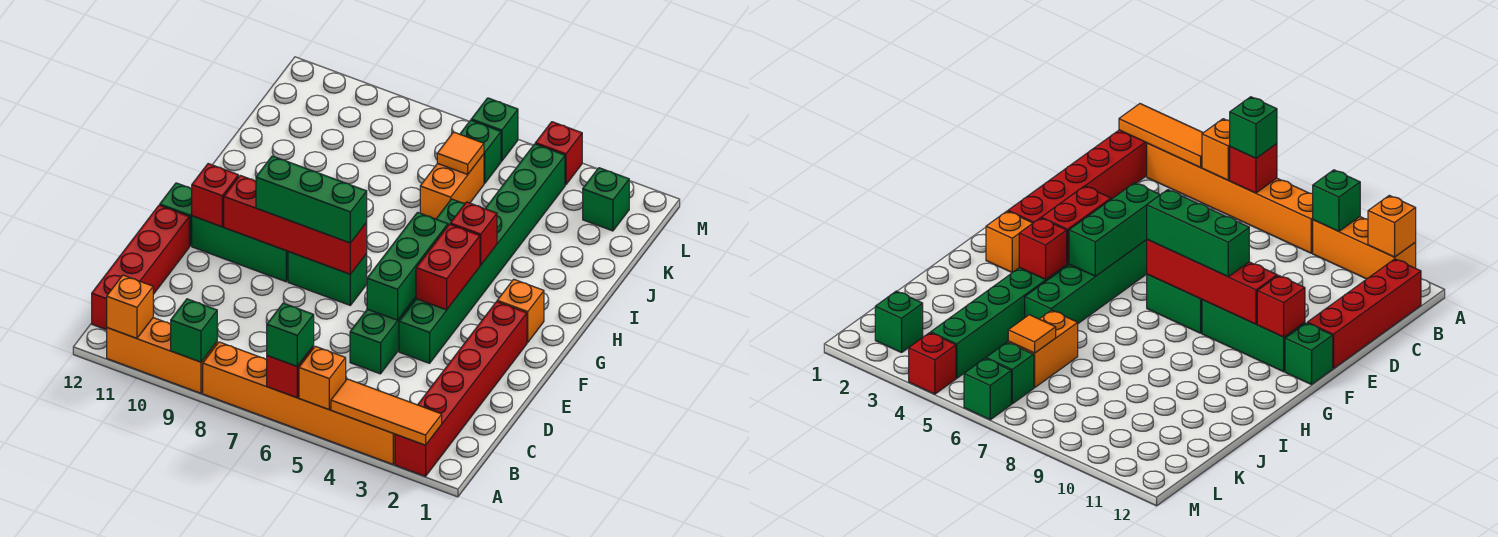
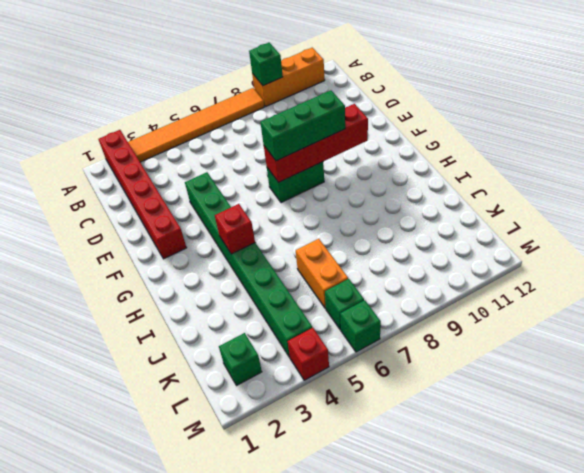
orange tile A3:A8 level 1 -> orange brick A3:A8 level 1
none -> red brick B12:E12 level 1
none -> green brick D5:I5 level 1
none -> green brick F9:F11 level 1

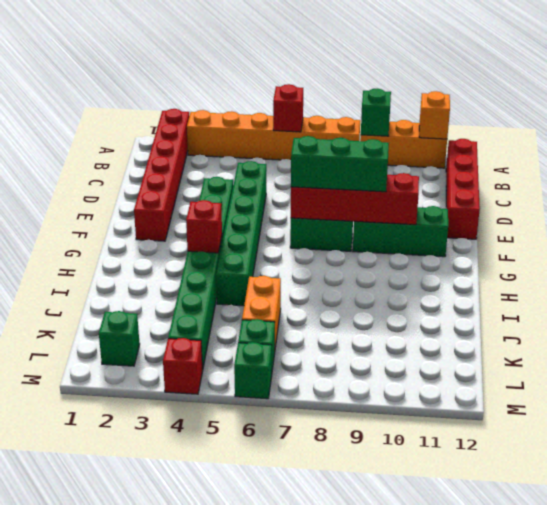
none -> green brick F12 level 1
none -> orange brick G2 level 1
none -> orange tile A2:A4 level 2

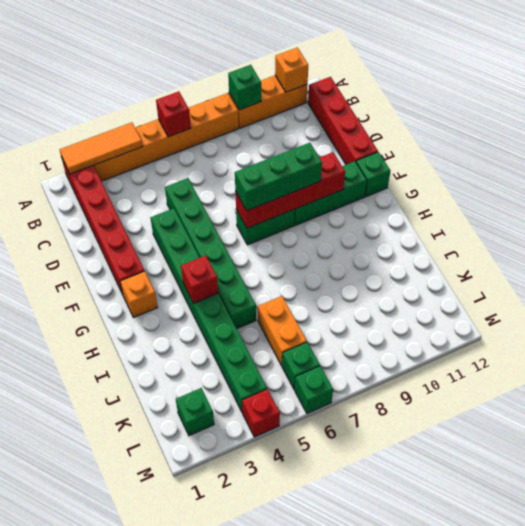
none -> orange brick A5 level 2
none -> green brick E5:G5 level 2
none -> red brick F4:G4 level 2

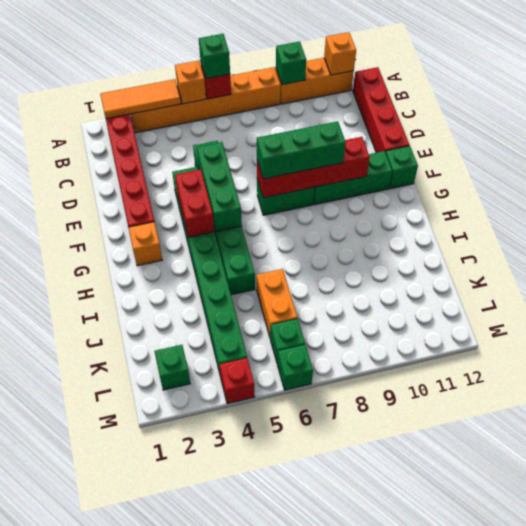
none -> red brick F11 level 2
none -> red brick H4 level 2
none -> orange tile K6 level 2

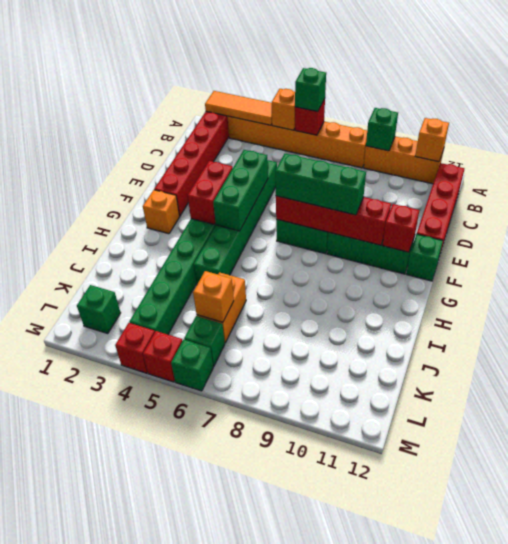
orange brick K6 level 2 -> orange tile K6 level 2
red brick M5 level 1 -> red brick H4 level 2

